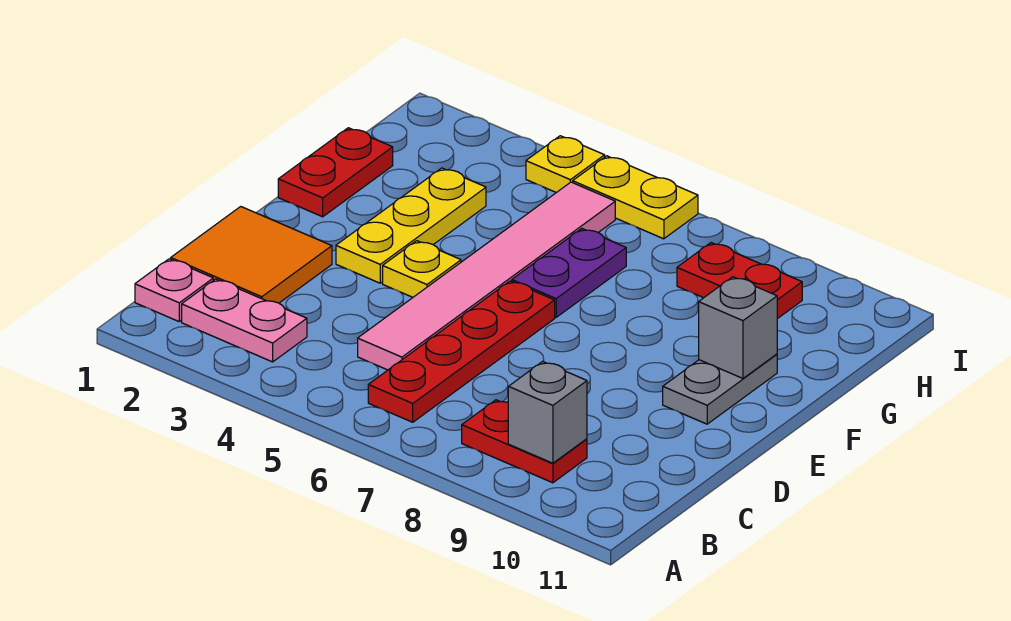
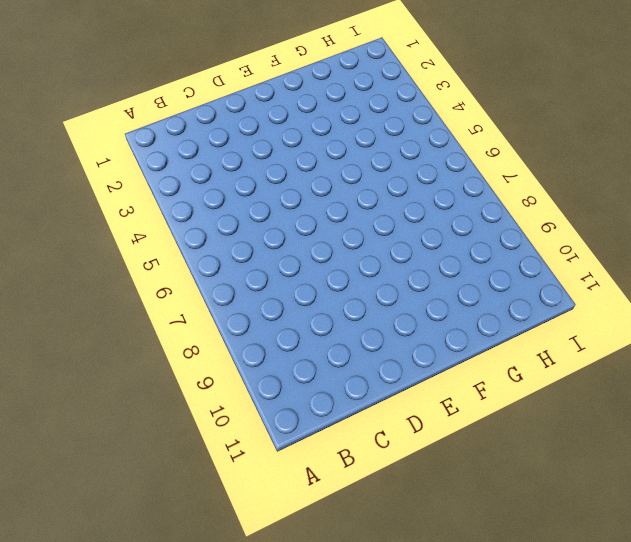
none -> pink plate B1 level 1
none -> pink plate B2:B3 level 1
none -> red plate B6:E6 level 1

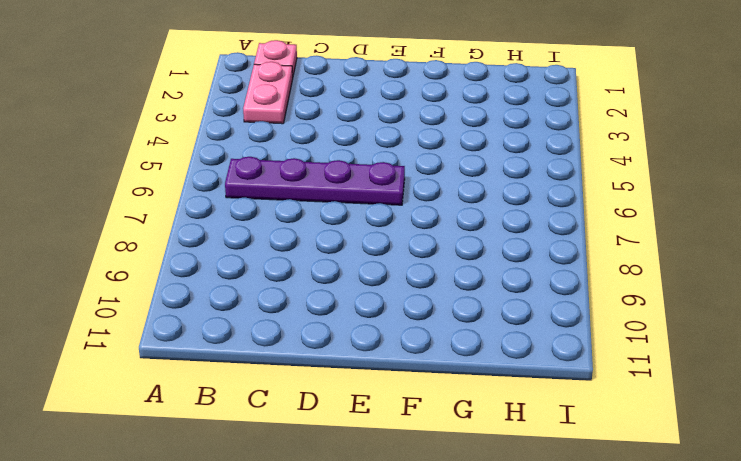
purple plate B6:E6 level 1 -> red plate B6:E6 level 1
none -> red plate B8:B9 level 1
none -> orange tile C1:D2 level 1
none -> pink tile C5:H5 level 1

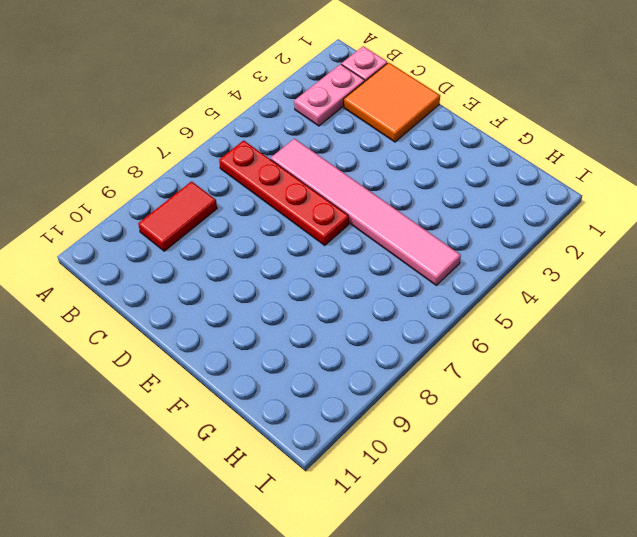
red tile B8:B9 level 1 -> red plate B8:B9 level 1
none -> yellow plate E3:G3 level 1
none -> yellow plate E4 level 1
none -> grey plate E10:F10 level 1

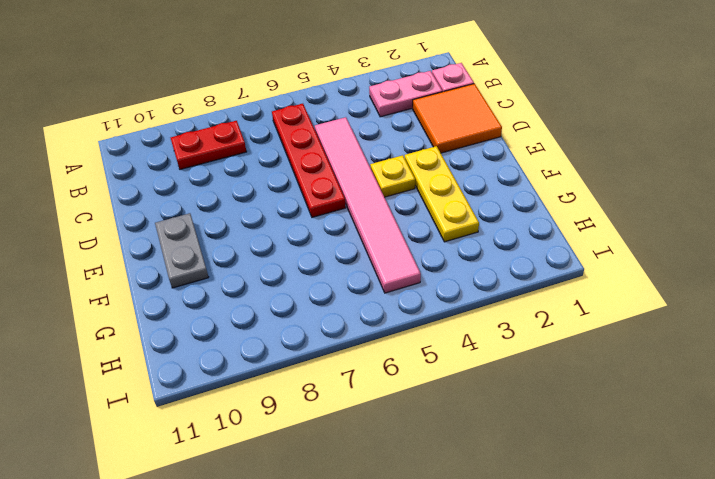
none -> red plate F1:G1 level 1
none -> purple plate F6:G6 level 1
none -> red plate H8:H9 level 1

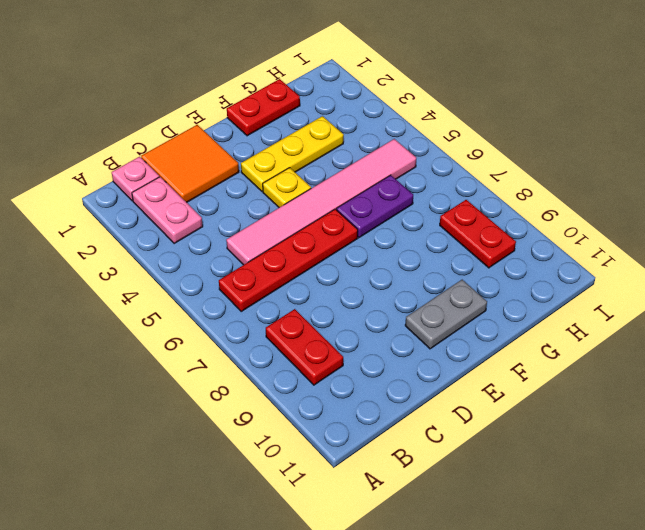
none -> yellow plate I4 level 1
none -> yellow plate I5:I6 level 1
none -> grey brick B9 level 2

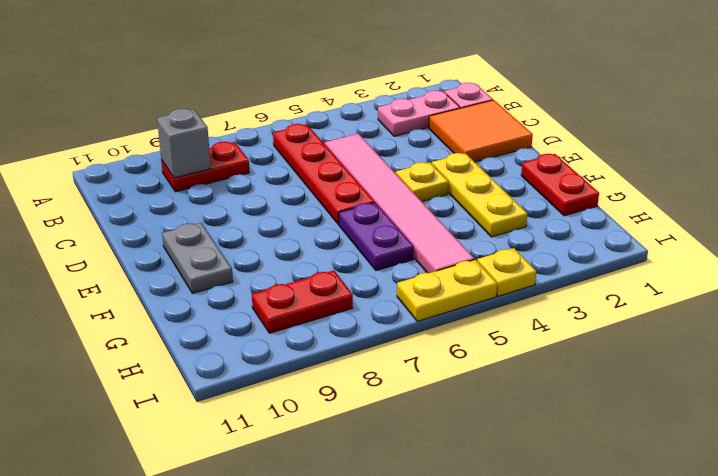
none -> grey brick F10 level 2

